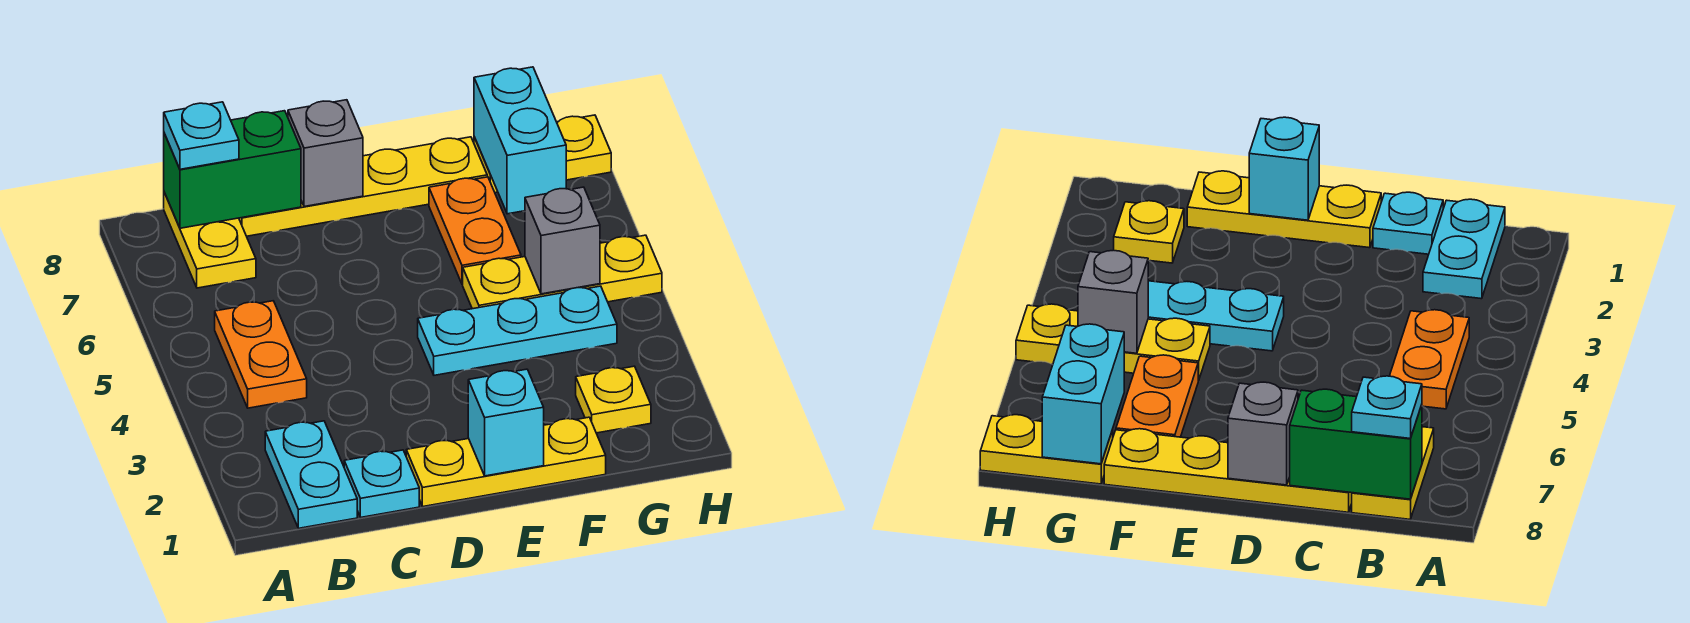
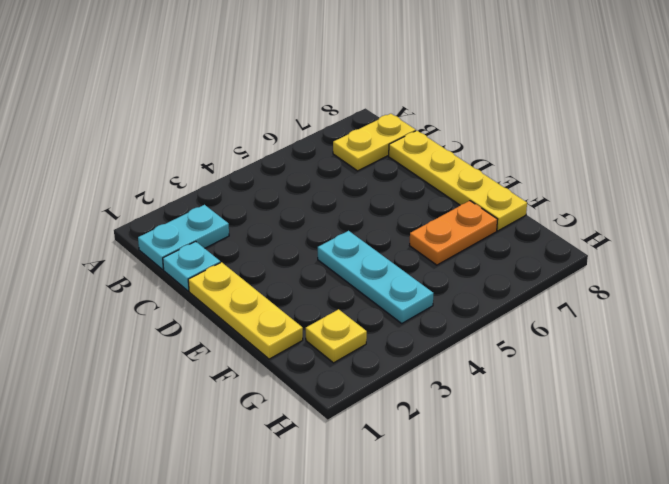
none -> orange plate B4:B5 level 1
none -> yellow plate F5:H5 level 1
none -> yellow plate G8:H8 level 1

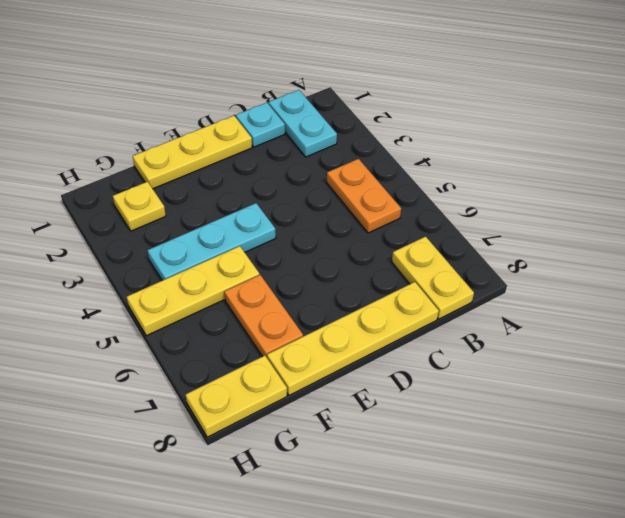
none -> green brick B8:C8 level 2
none -> grey brick D8 level 2
none -> cyan brick E1 level 2

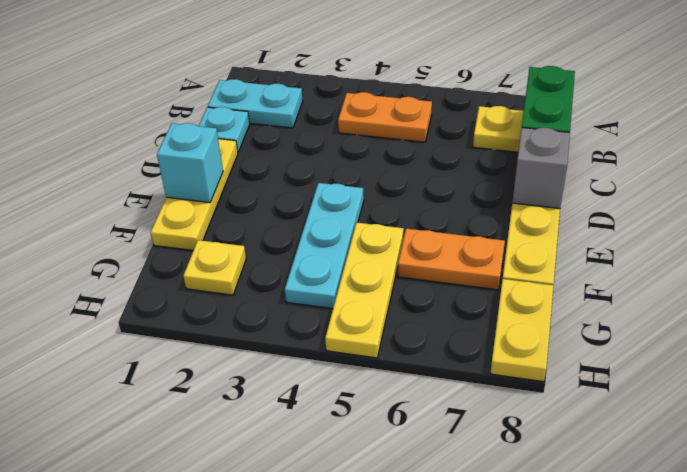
none -> grey brick G5 level 2
none -> cyan brick G7:G8 level 2
none -> cyan plate B8 level 3

